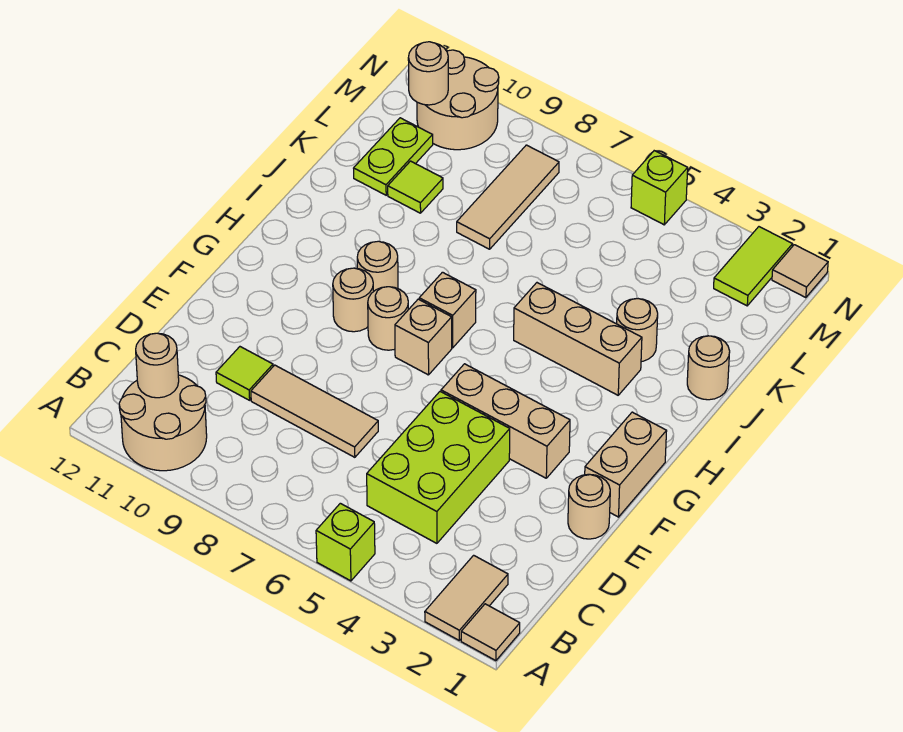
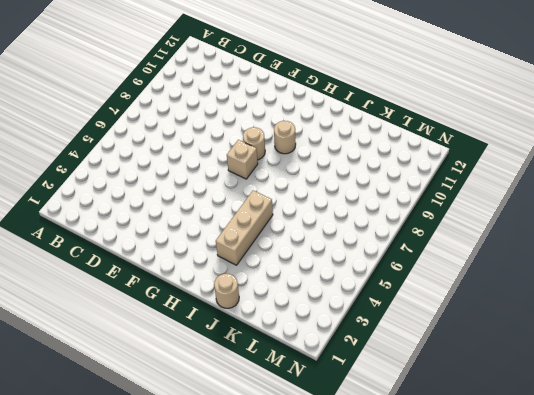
none -> tan tile A1 level 1
none -> tan tile A2:B2 level 1
none -> lime brick A5 level 1

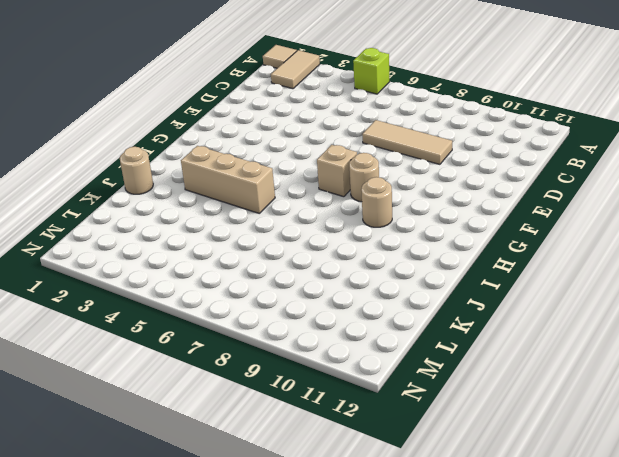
none -> tan round brick A10:B11 level 1
none -> lime brick C4:E5 level 1
none -> lime tile D10 level 1

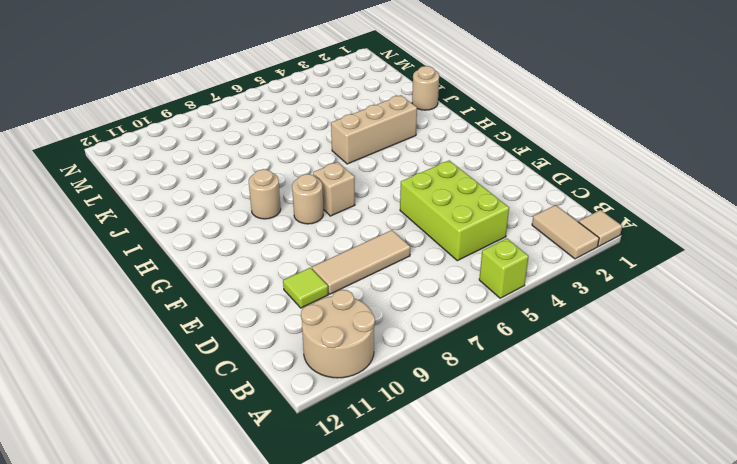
none -> tan round brick E1 level 1
none -> tan brick F1:G1 level 1
none -> tan brick F3:F5 level 1

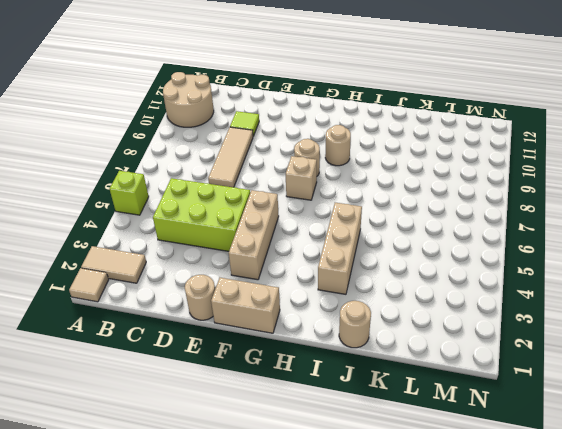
none -> tan round brick G9 level 1
none -> tan brick H7 level 1
none -> tan round brick J3 level 1

